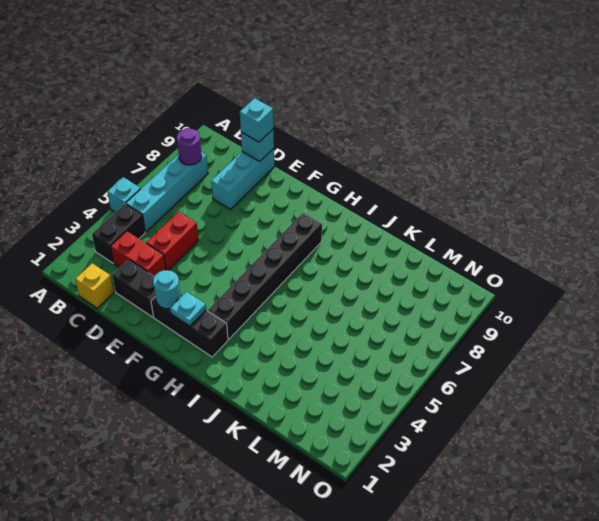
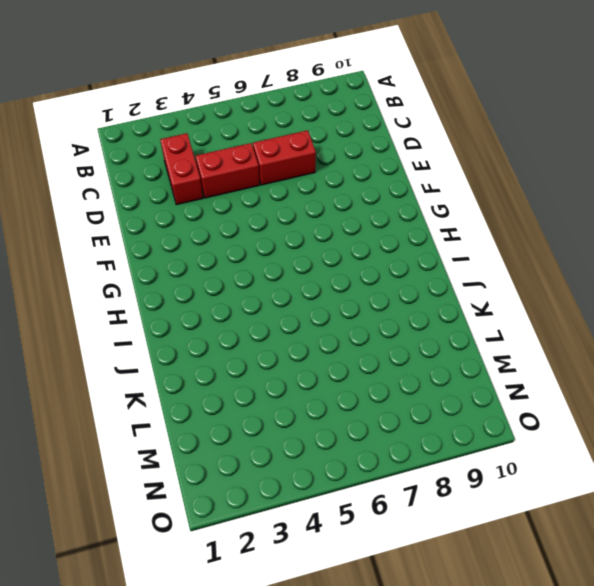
red brick D6:D7 level 1 -> none
none -> cyan brick A5 level 1
none -> black brick B3:B4 level 1
none -> cyan brick B5:B8 level 1

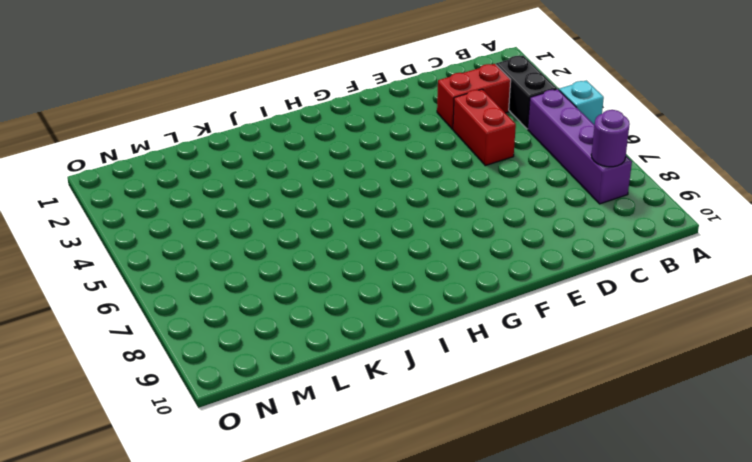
purple brick B5:B8 level 1 -> cyan brick B5:B8 level 1
none -> yellow brick C1 level 1
none -> black brick D2:E2 level 1
none -> cyan brick D8:D10 level 1

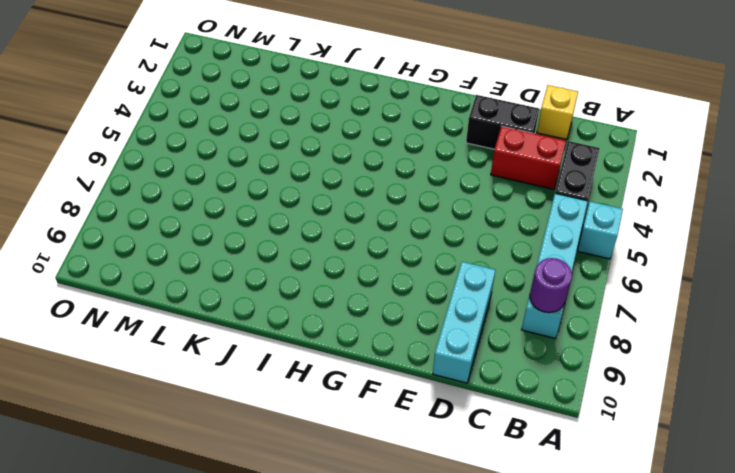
none -> red brick D4:D5 level 1
none -> black brick F2:H2 level 1
none -> black brick H3:H8 level 1

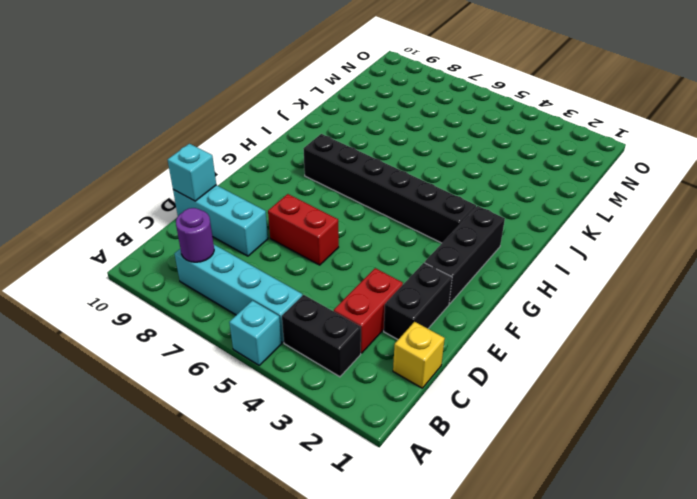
red brick E6:E7 level 1 -> red brick D4:D5 level 1
none -> cyan round brick F2 level 2
none -> cyan plate G2 level 2
none -> cyan brick D10 level 3

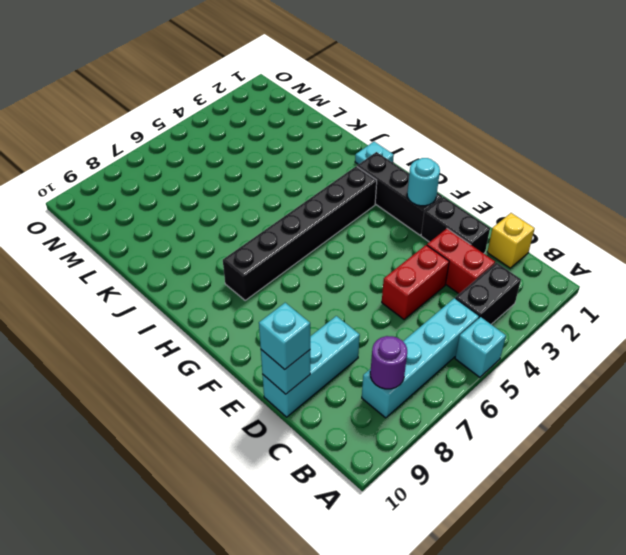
cyan plate I1 level 1 -> cyan plate G2 level 2

